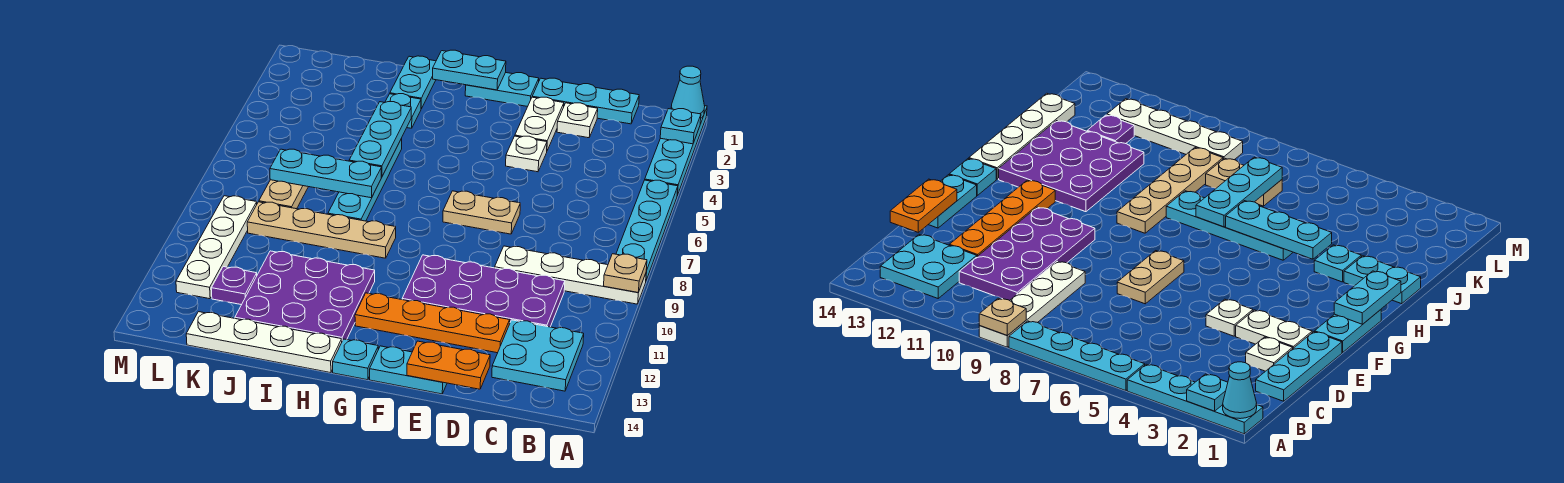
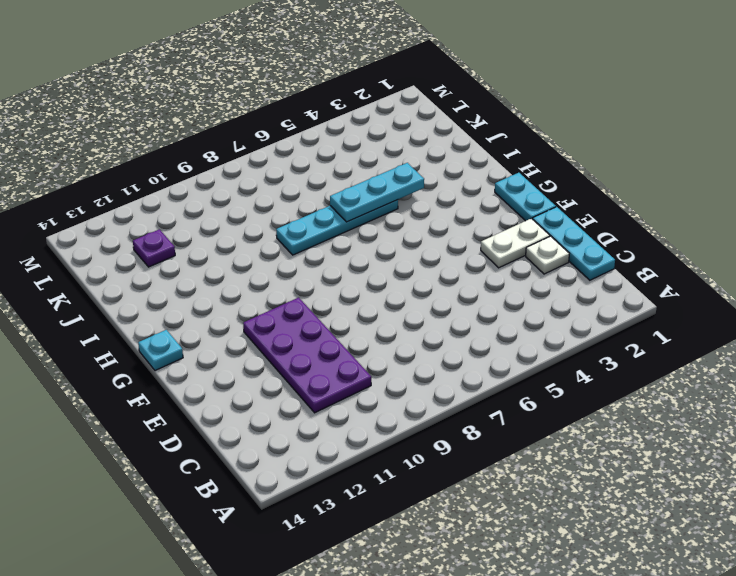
none -> cyan plate A1:A4 level 1
none -> cyan plate A5:A8 level 1
none -> white plate A9:D9 level 1
none -> cyan plate B12:C13 level 1

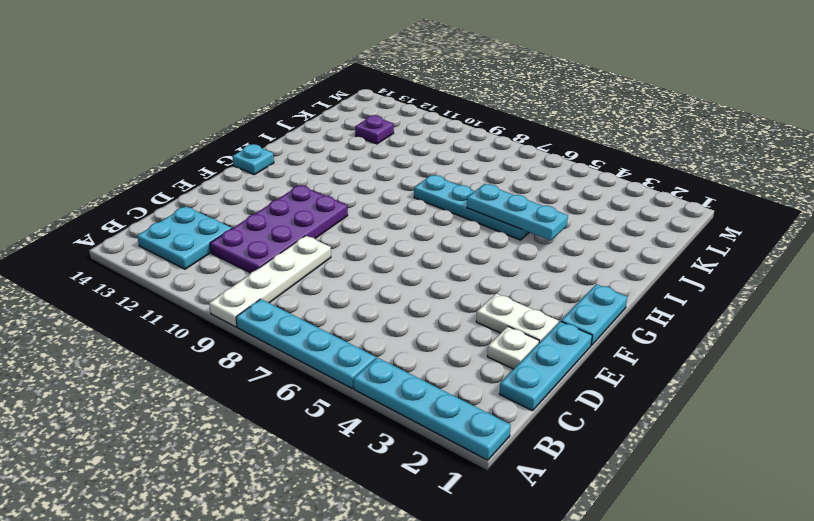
none -> orange plate D12:G12 level 1
none -> white plate E4 level 1
none -> tan plate E7:F7 level 1
none -> cyan plate E14:F14 level 1

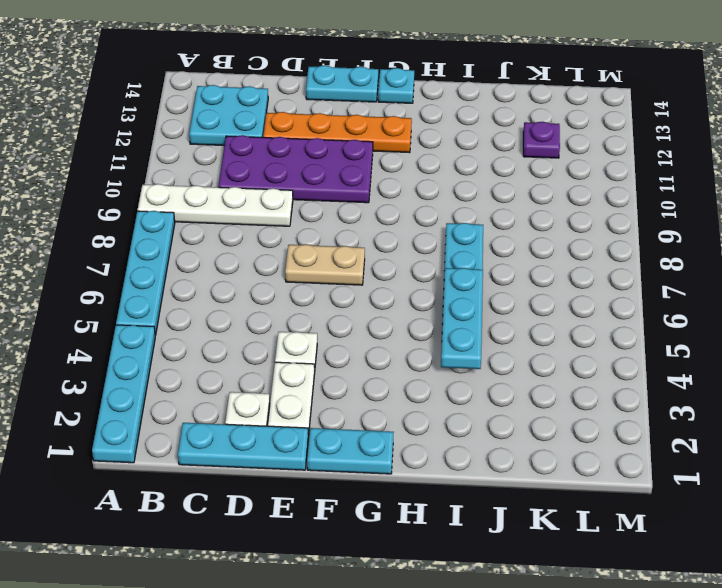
none -> tan plate H9:K9 level 1
none -> purple plate H11:J13 level 1
none -> white plate H14:K14 level 1
none -> cyan plate I1:I2 level 1

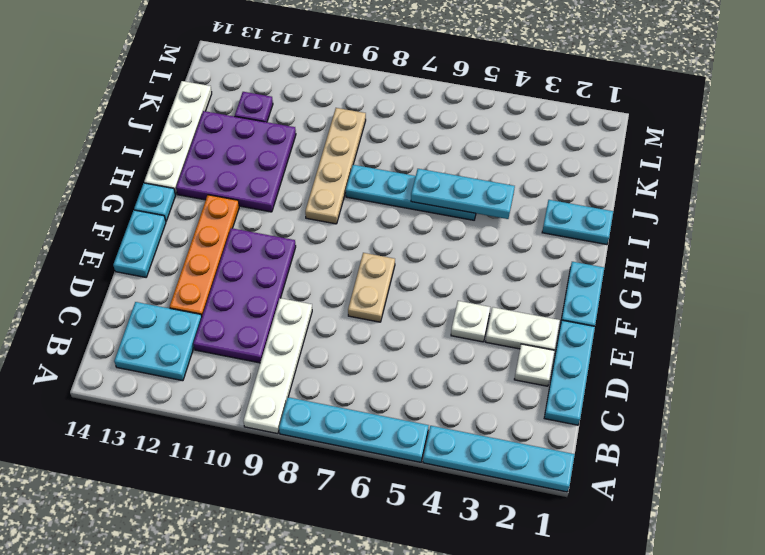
none -> cyan plate I3 level 1
none -> tan plate K7:K8 level 1
none -> white plate L9:L12 level 1
none -> cyan cone A1 level 2

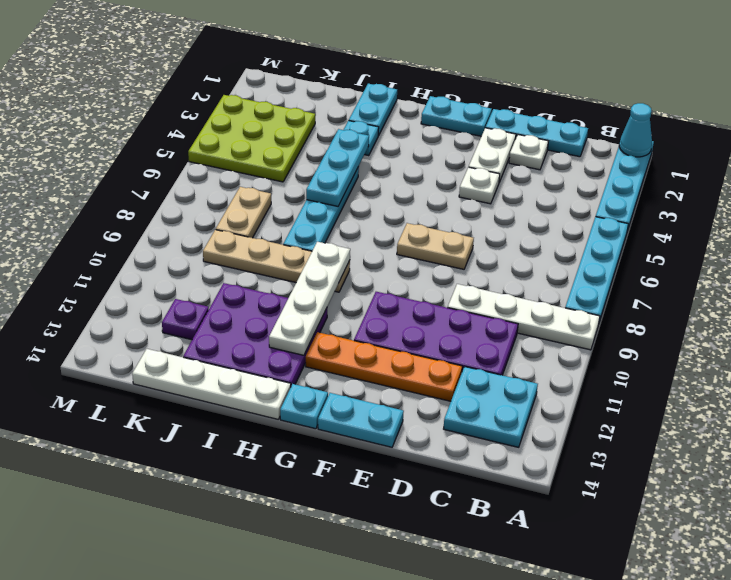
white plate H9:H12 level 2 -> white plate L9:L12 level 1
lime plate K3:M5 level 1 -> none
none -> cyan plate A2 level 2
none -> tan plate A9 level 2
none -> orange plate D14:E14 level 2
none -> cyan plate G1:H1 level 2

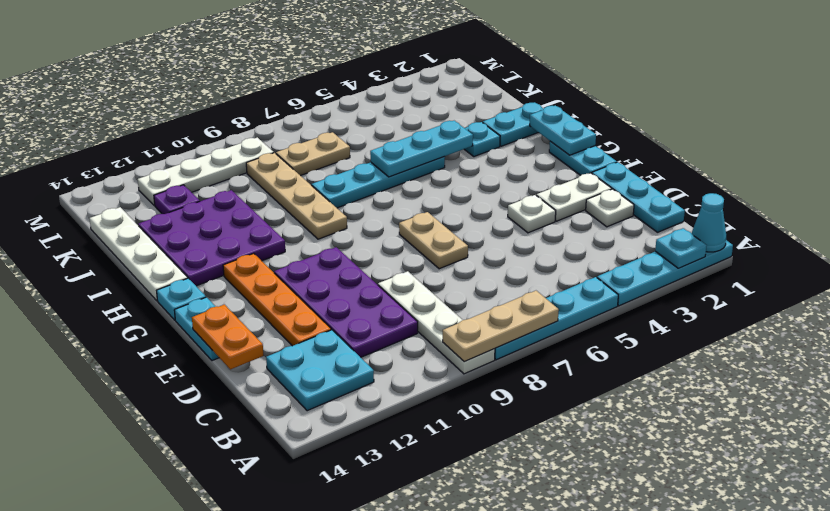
tan plate A7:A9 level 2 -> tan plate A9 level 2
none -> cyan plate I7:K7 level 2

